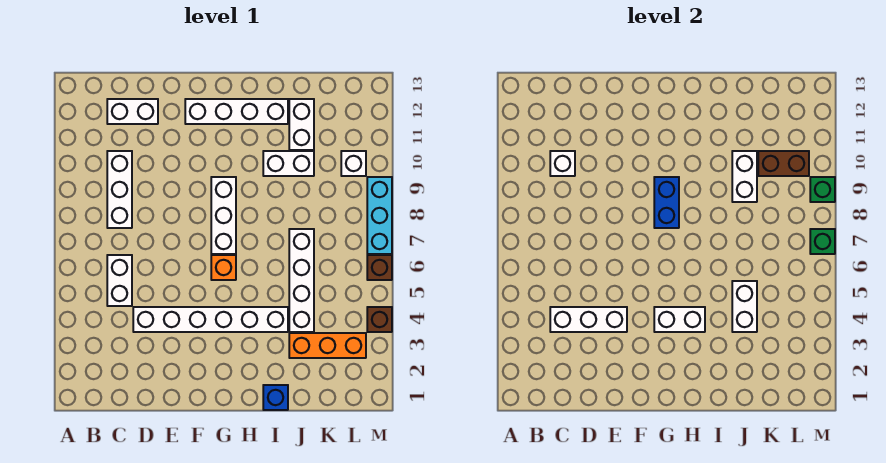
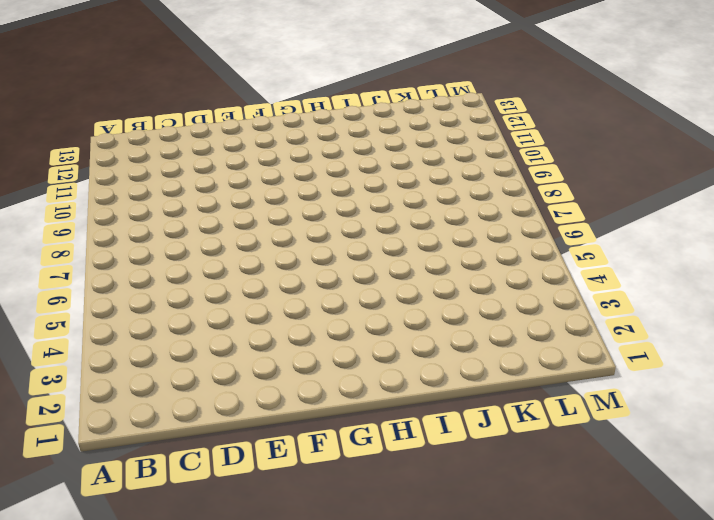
none -> white brick C5:C6 level 1
none -> white brick C8:C10 level 1
none -> white brick C12:D12 level 1

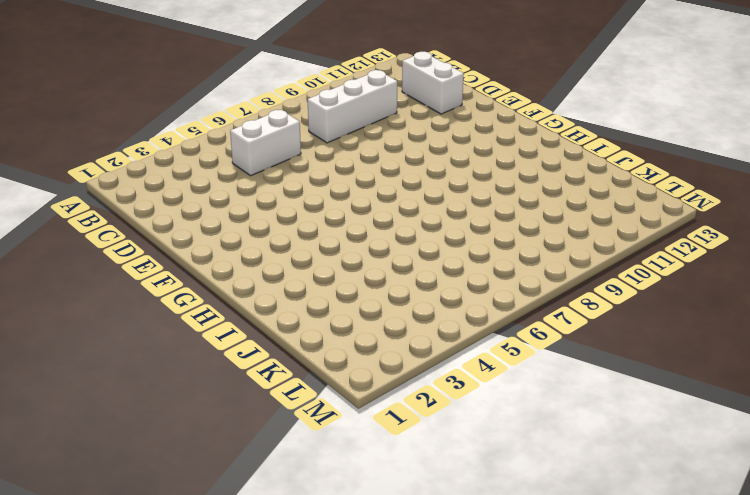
none -> white brick D4:I4 level 1
none -> white brick F12:I12 level 1
none -> orange brick G6 level 1

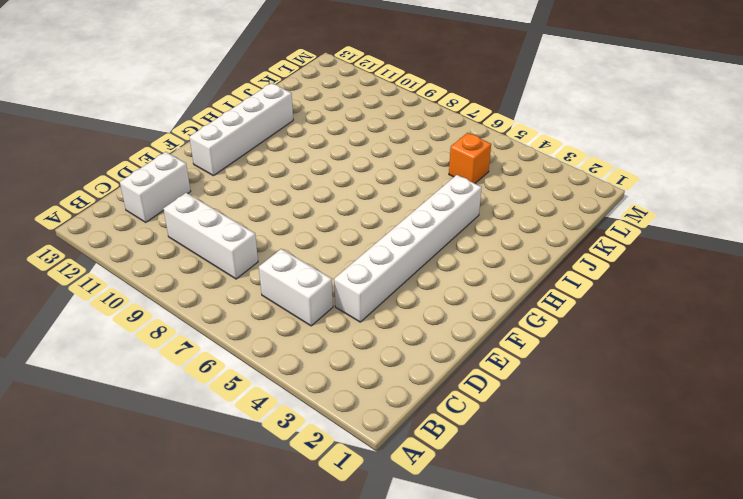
orange brick K5 level 1 -> orange brick G6 level 1
none -> white brick G7:G9 level 1
none -> blue brick I1 level 1
none -> white brick I10:J10 level 1

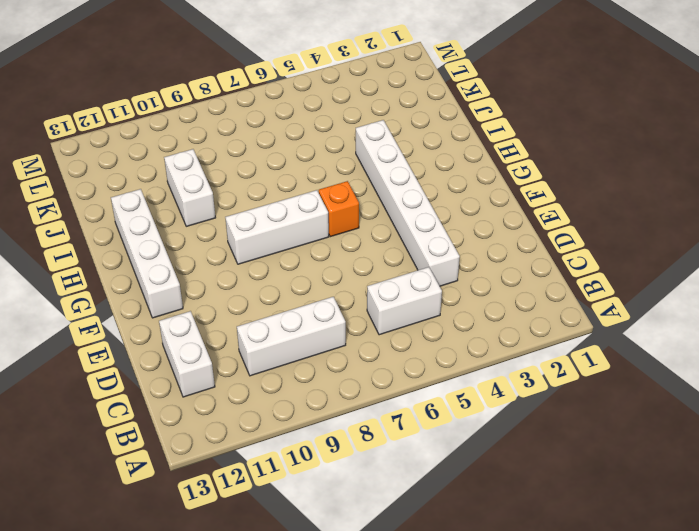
none -> blue brick I1 level 1
none -> orange brick J3:L3 level 1
none -> white brick J4:J7 level 1

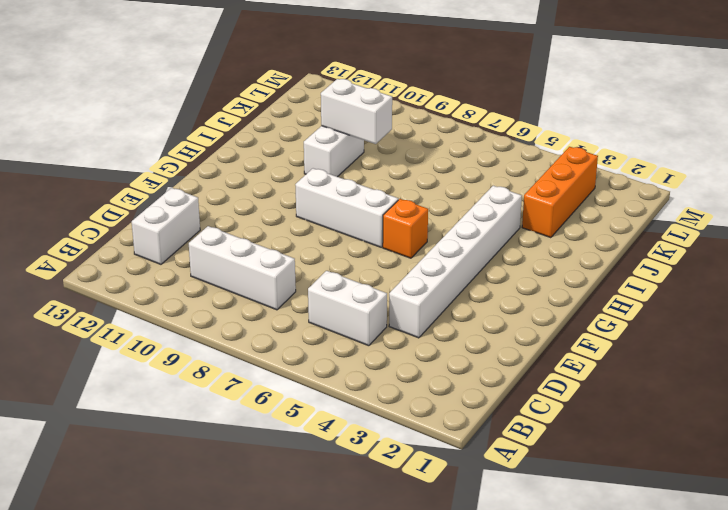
none -> white brick F12:I12 level 1
none -> blue brick I1 level 1
none -> white brick J4:J7 level 1

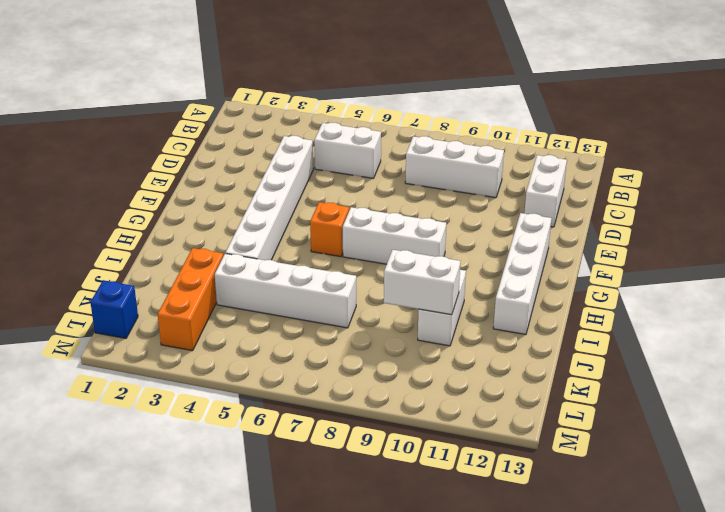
blue brick L1 level 1 -> blue brick I1 level 1
none -> white brick J11:J12 level 1
none -> white brick L10 level 1
none -> brown brick M4 level 1

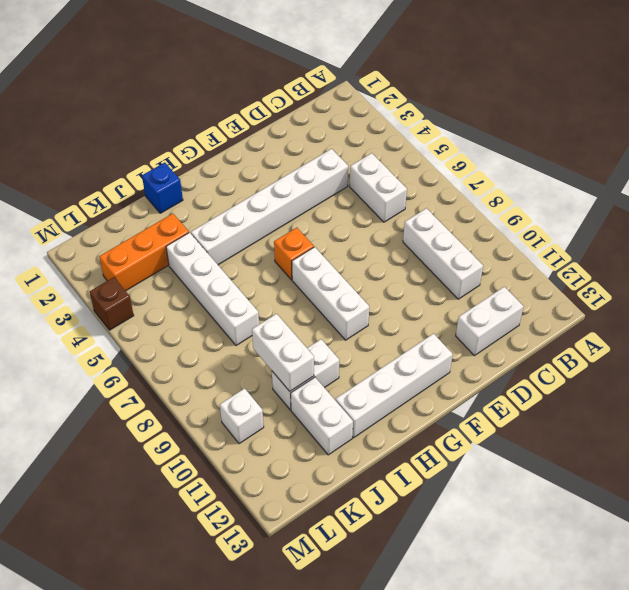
none -> brown brick M6 level 1
none -> cyan brick M7:M9 level 1
none -> white brick C4:E4 level 2

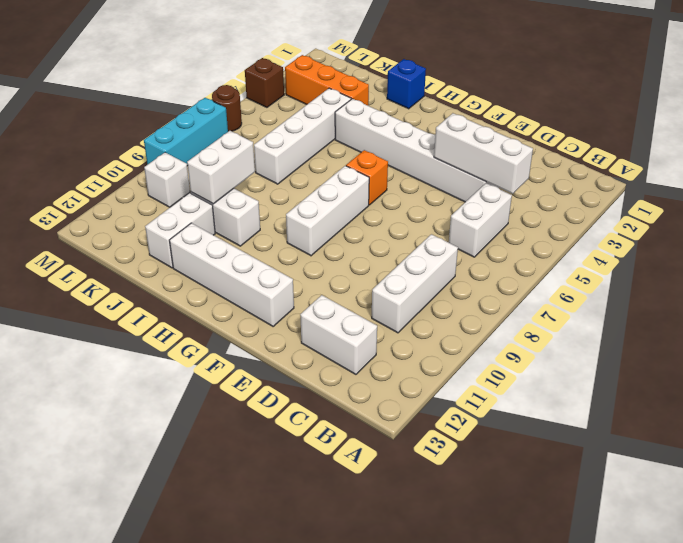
brown round brick M6 level 1 -> brown brick M6 level 1
none -> white brick C10 level 2
none -> white brick G4:H4 level 2
none -> blue brick G8:G9 level 2

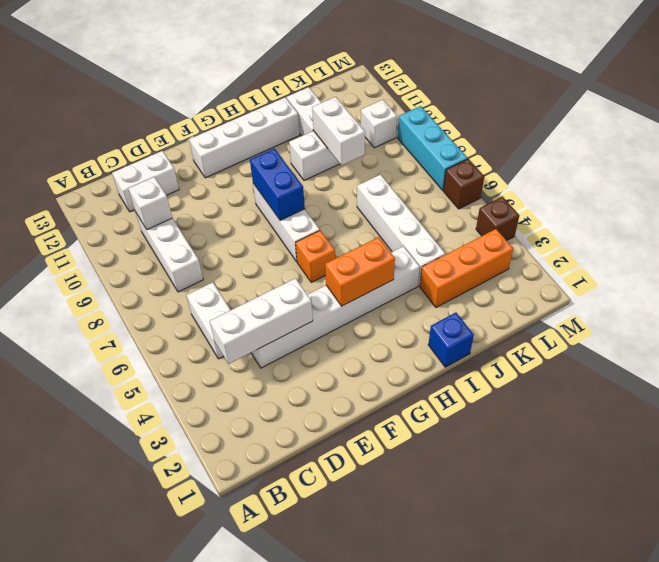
orange brick G4:H4 level 2 -> white brick G4:H4 level 2
none -> white brick J4:J5 level 2
none -> brown brick K10:L10 level 2
none -> green brick M7 level 2

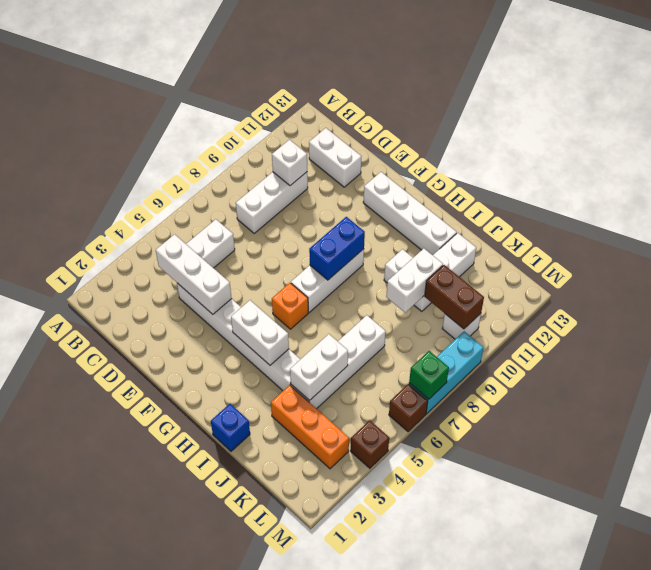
none -> green brick M9 level 2

